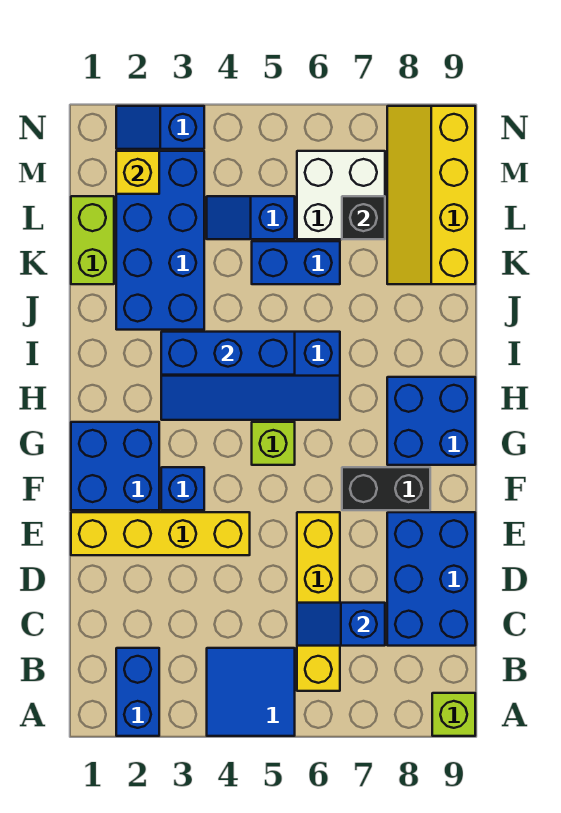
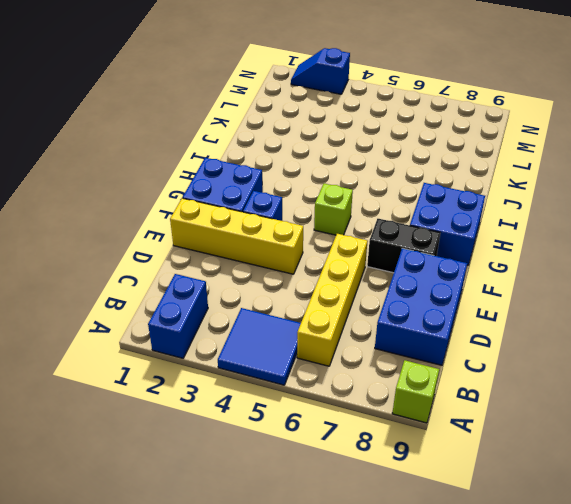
none -> blue slope H3:I6 level 1 top I
none -> blue brick J2:M3 level 1
none -> lime brick K1:L1 level 1

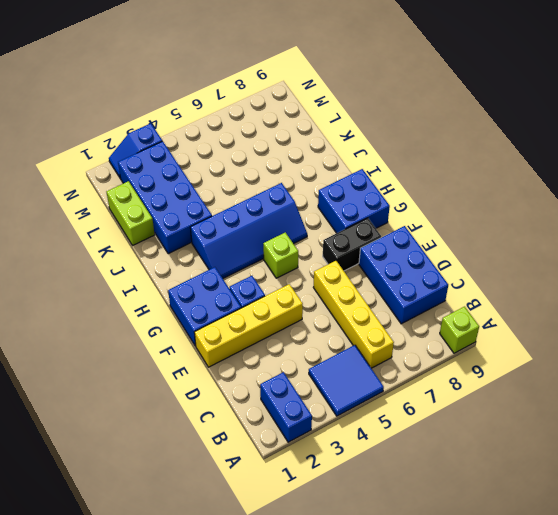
none -> blue brick K5:K6 level 1
none -> yellow slope K8:N9 level 1 top 9
none -> blue slope L4:L5 level 1 top 5

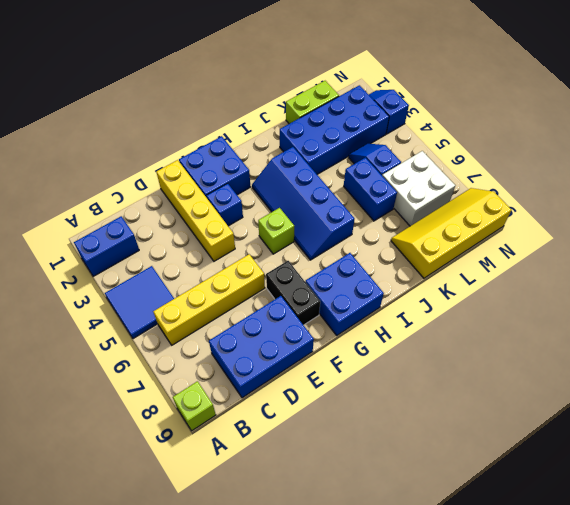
none -> blue slope C6:C7 level 2 top 7
none -> blue brick I3:I5 level 2
none -> black brick L7 level 2

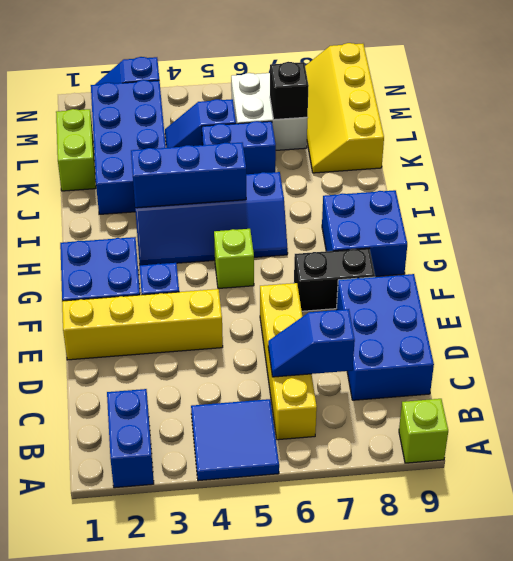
none -> yellow brick M2 level 2

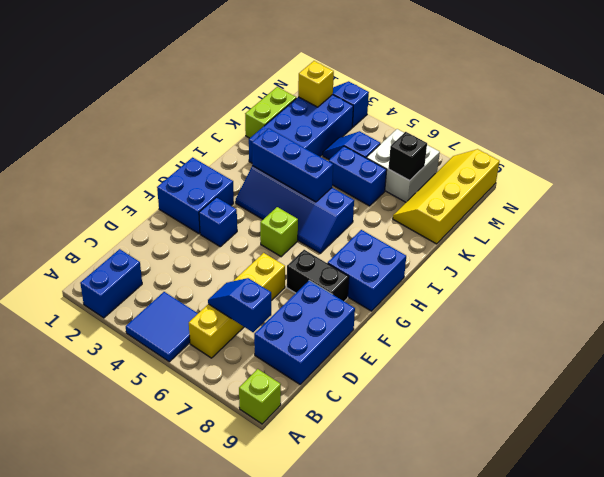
none -> yellow brick E1:E4 level 1

